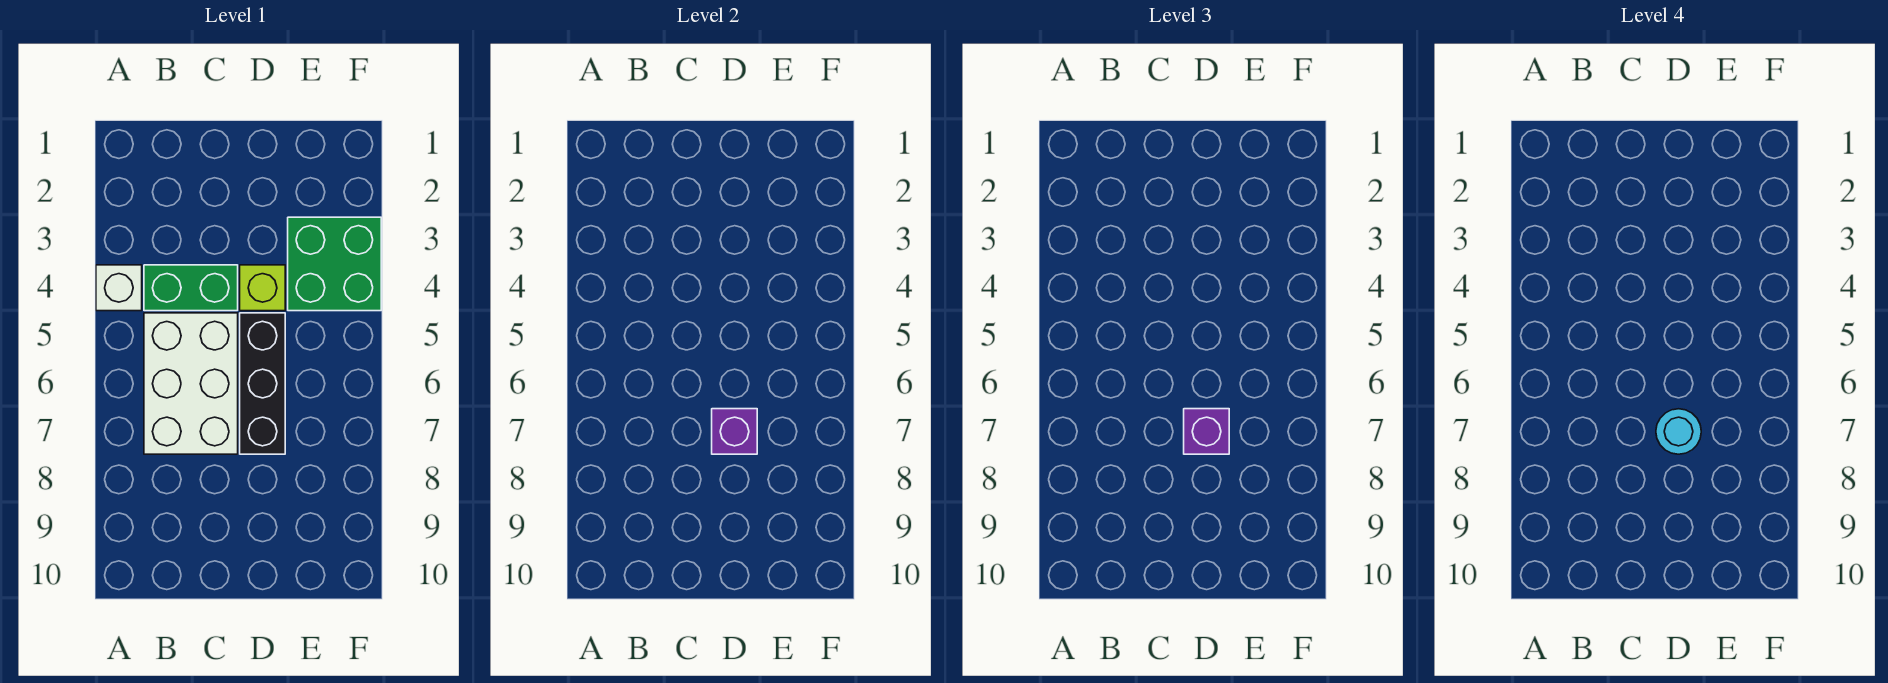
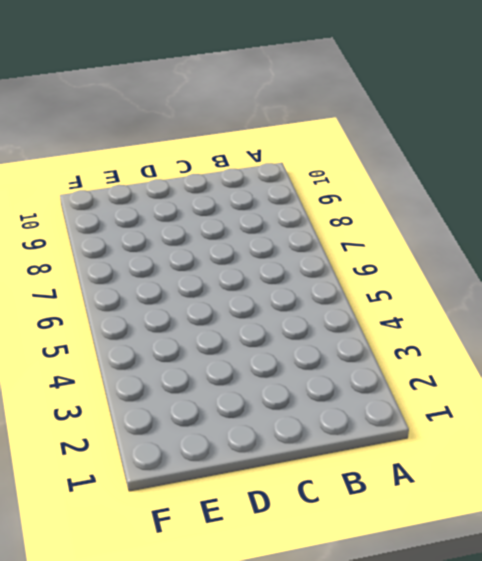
none -> white brick A4 level 1
none -> green brick B4:C4 level 1

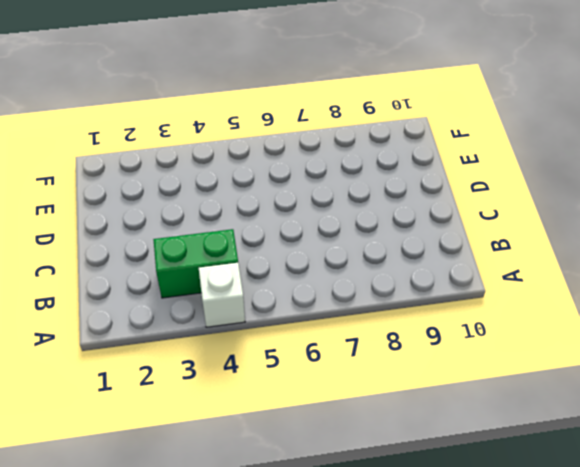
green brick B3:B4 level 1 -> green brick B4:C4 level 1
none -> white brick B5:C7 level 1
none -> lime brick D4 level 1

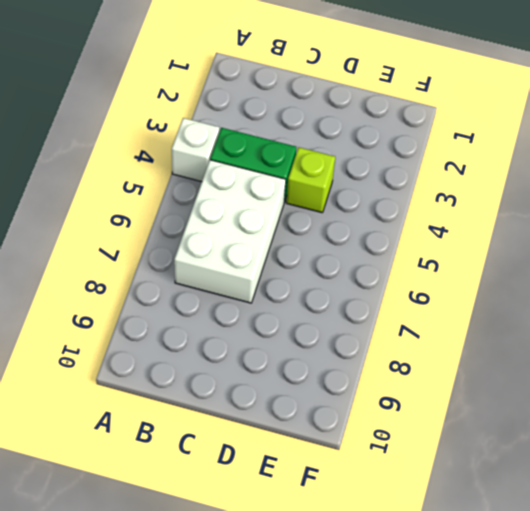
none -> black brick D5:D7 level 1
none -> green brick E3:F4 level 1

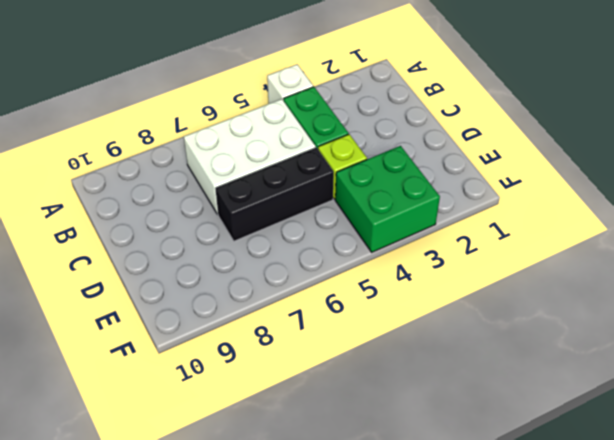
none -> purple brick D7 level 2
none -> purple brick D7 level 3

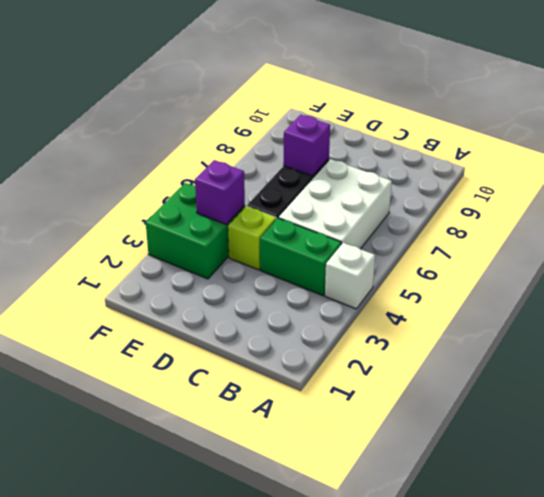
purple brick E4 level 2 -> purple brick D7 level 3
none -> cyan round brick D7 level 4

